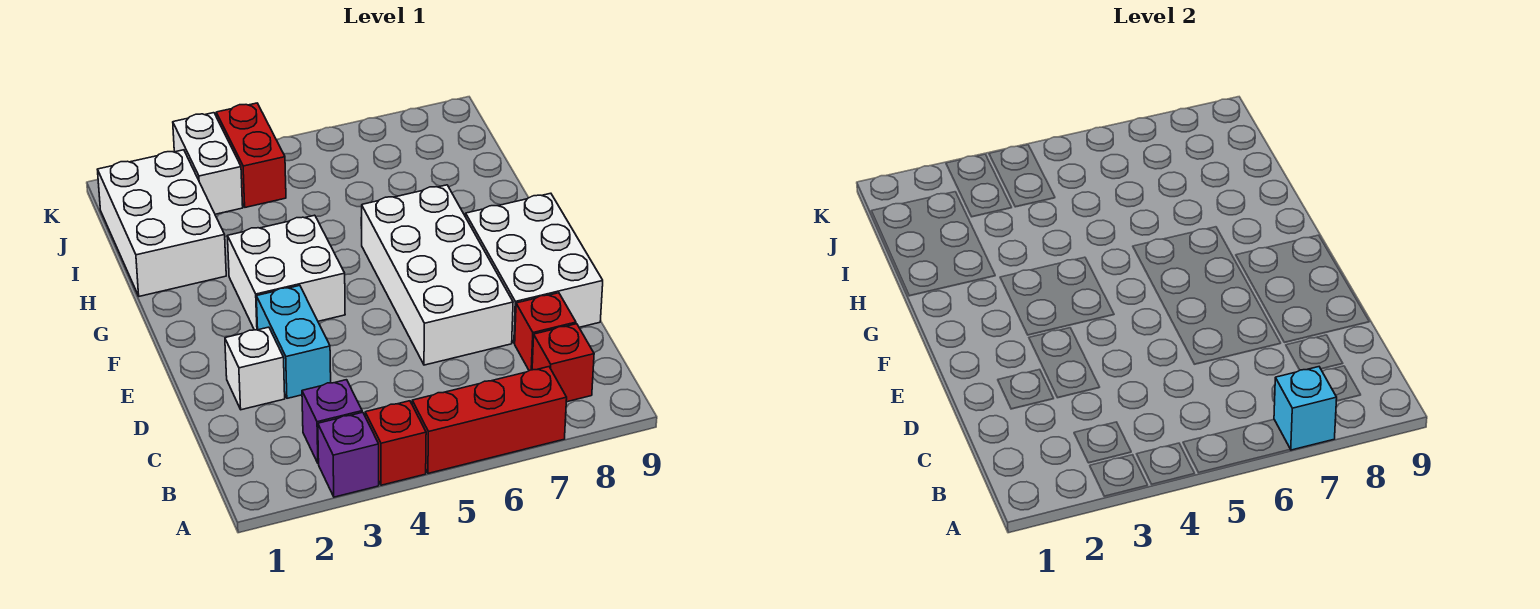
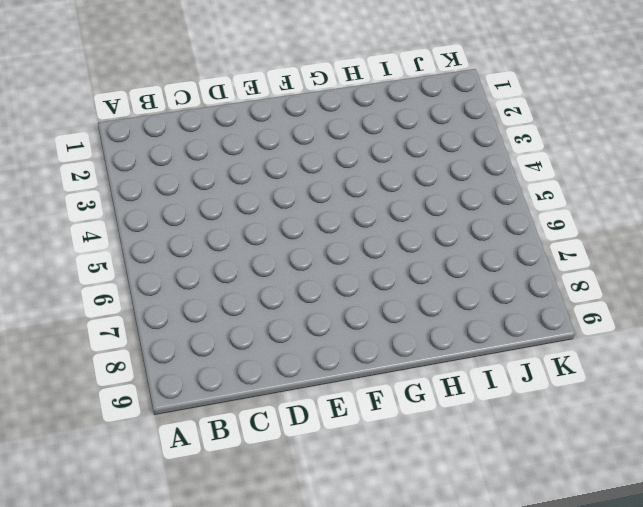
none -> purple brick A3 level 1
none -> red brick A4 level 1
none -> red brick A5:A7 level 1

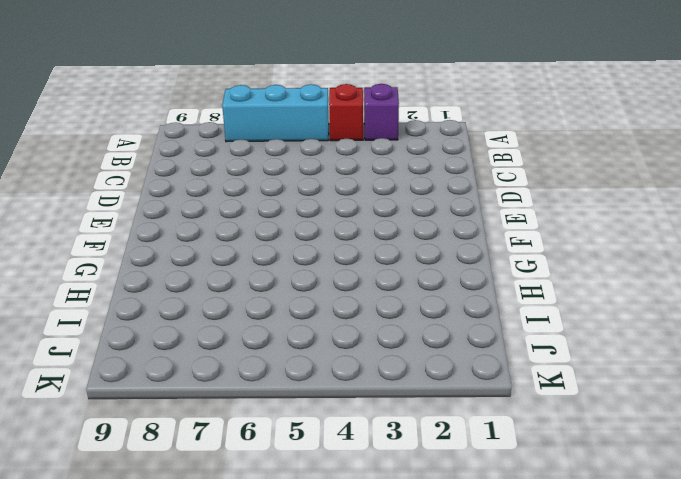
cyan brick A5:A7 level 1 -> red brick A5:A7 level 1
none -> purple brick B3 level 1
none -> red brick B8 level 1
none -> red brick C8 level 1

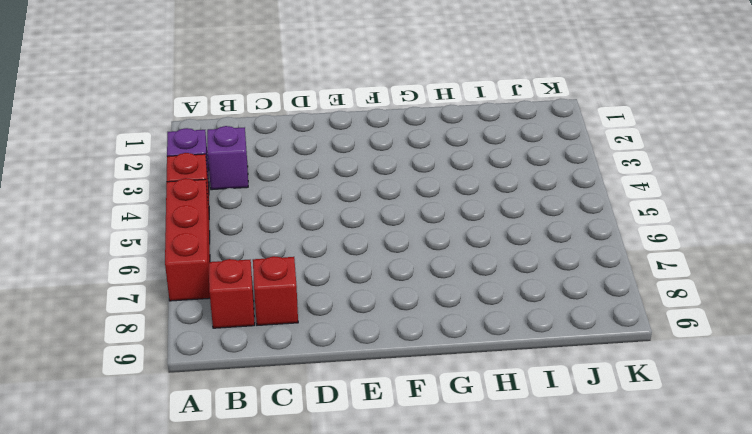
none -> white brick D2 level 1
none -> cyan brick D3:E3 level 1
none -> white brick D6:G7 level 1

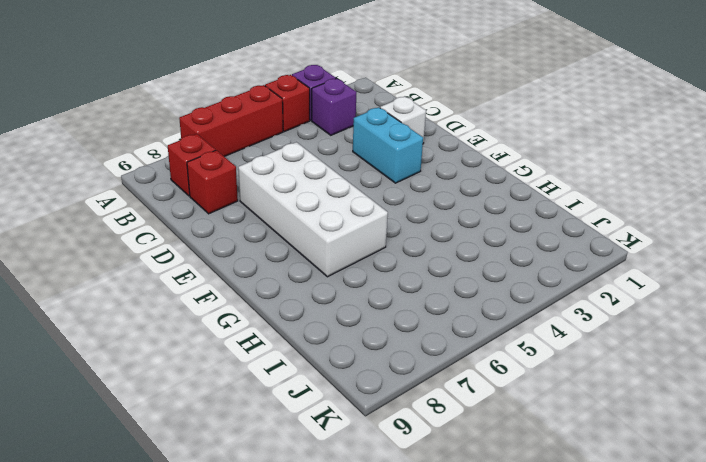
none -> white brick D8:F9 level 1
none -> white brick F3:G4 level 1
none -> white brick H1:J2 level 1

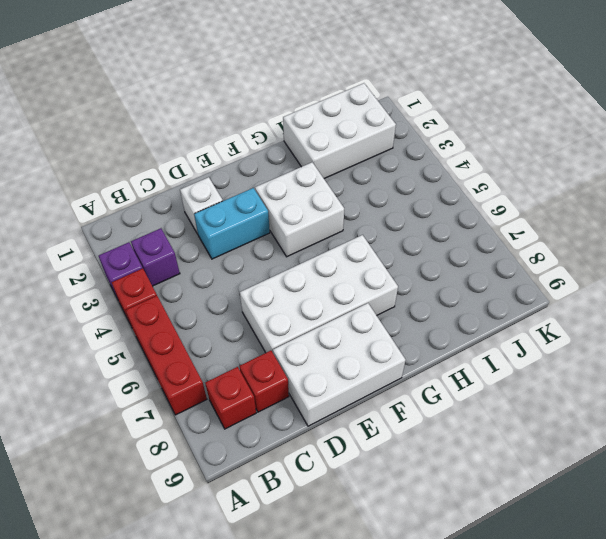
none -> white brick J3:K3 level 1
none -> red brick J4:K4 level 1
none -> cyan brick A7 level 2

